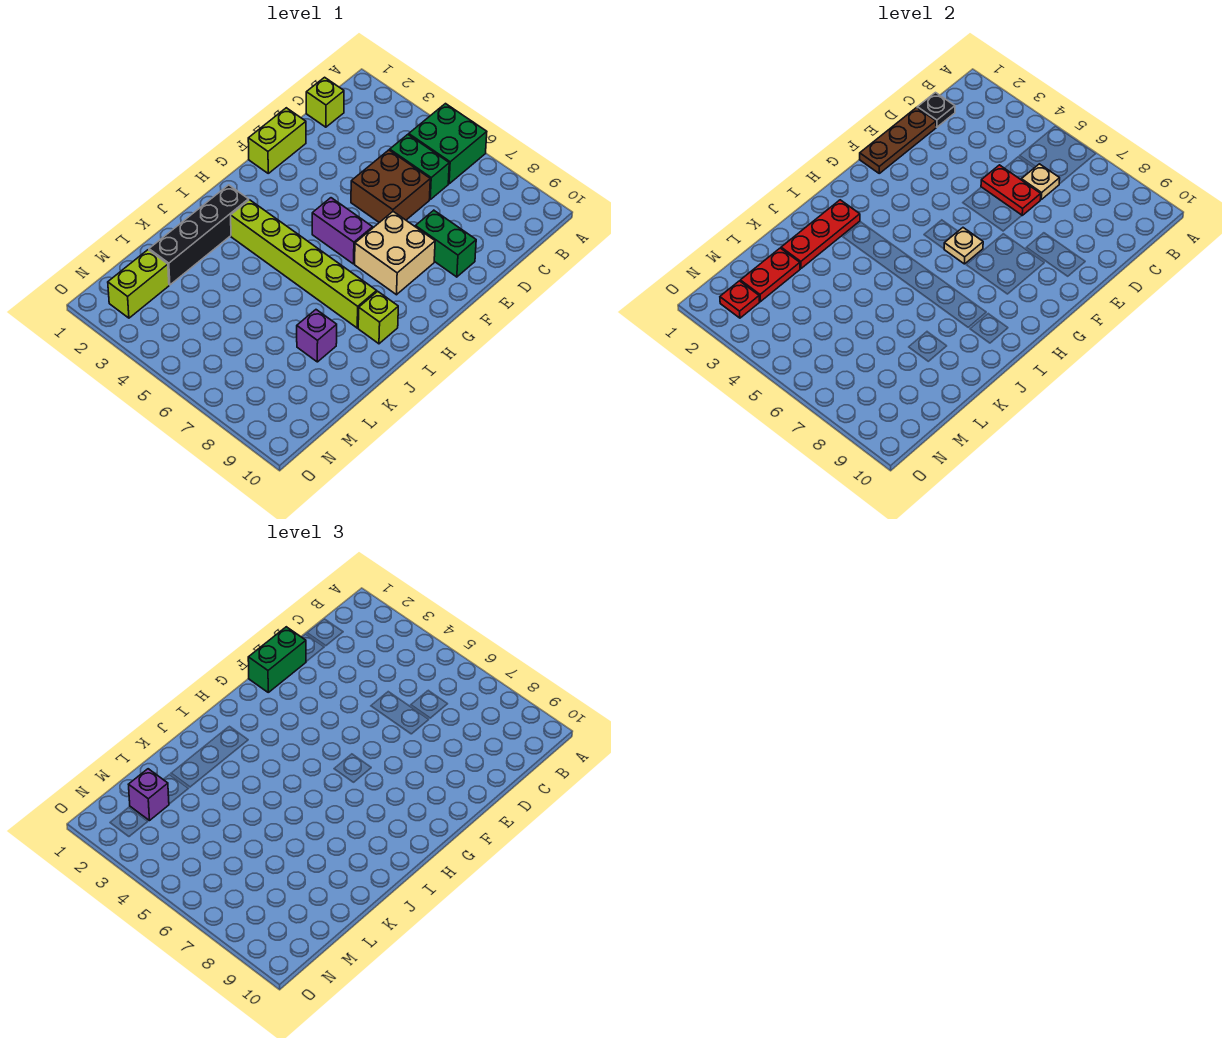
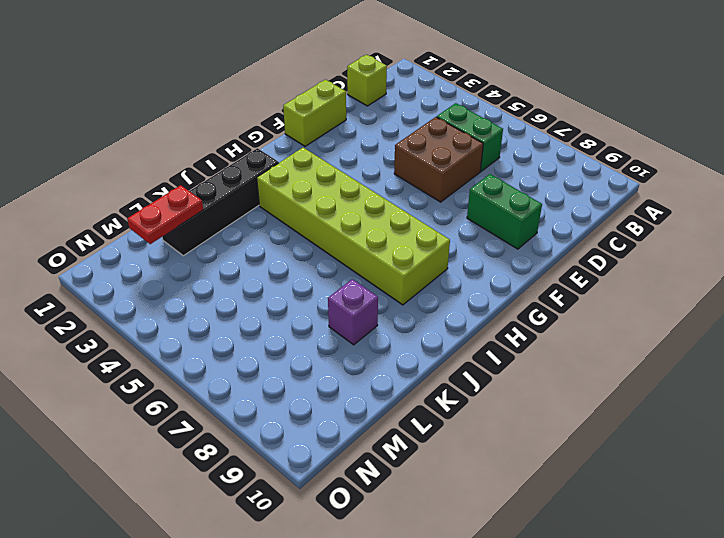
lime brick H3:I8 level 1 -> lime brick I3:I8 level 1
none -> green brick A5:B6 level 1
none -> tan brick F7:G8 level 1
none -> purple brick G5:G6 level 1

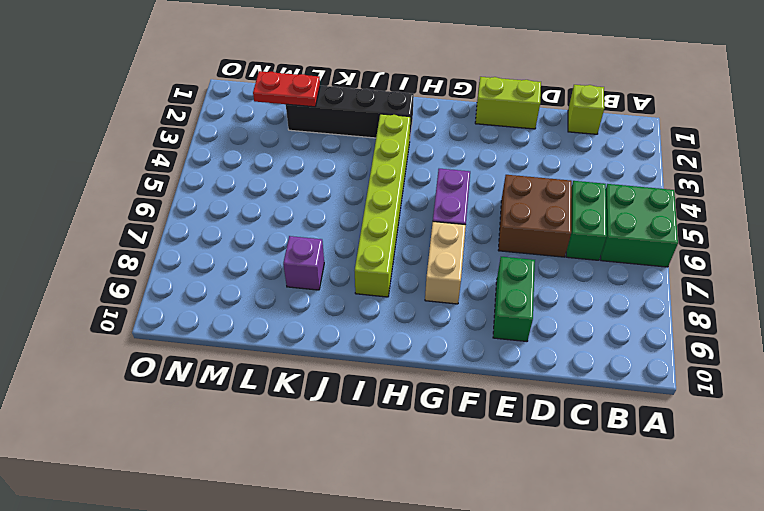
tan brick G7:G8 level 1 -> tan brick F7:G8 level 1
none -> lime brick I9 level 1
none -> lime brick M2:N2 level 1
none -> black plate C1 level 2

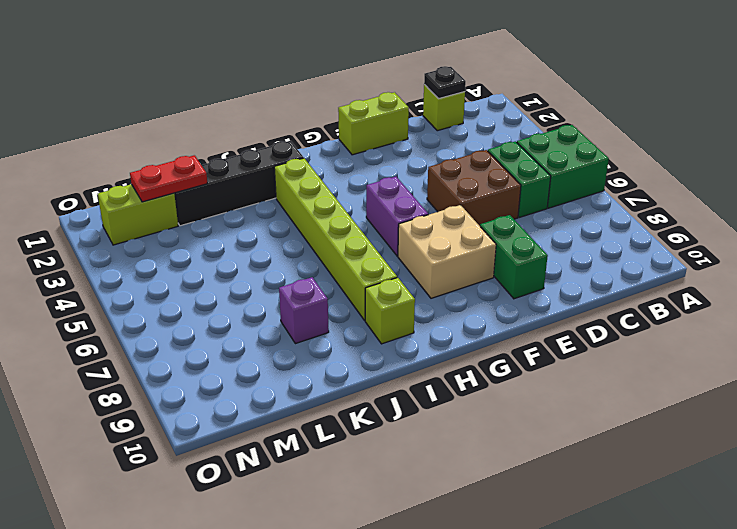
none -> tan plate C6 level 2
none -> brown plate D1:F1 level 2
none -> red plate D5:D6 level 2

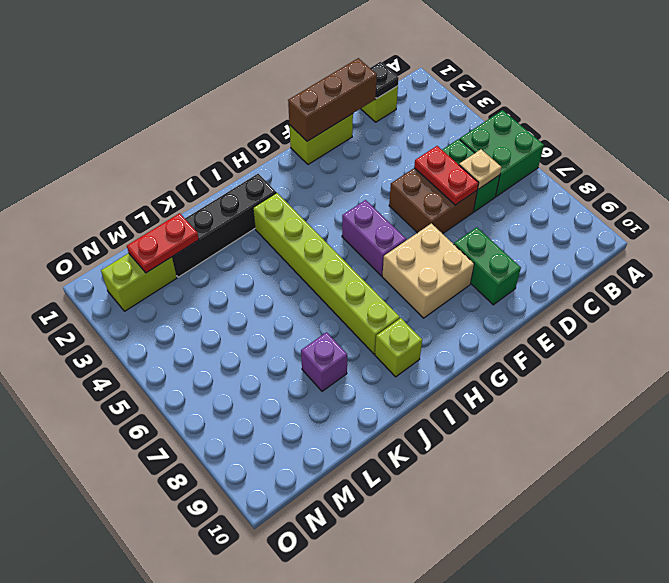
brown brick D1:F1 level 2 -> brown plate D1:F1 level 2
none -> tan plate G6 level 2
none -> red plate I2:K2 level 2
none -> red plate N2 level 2

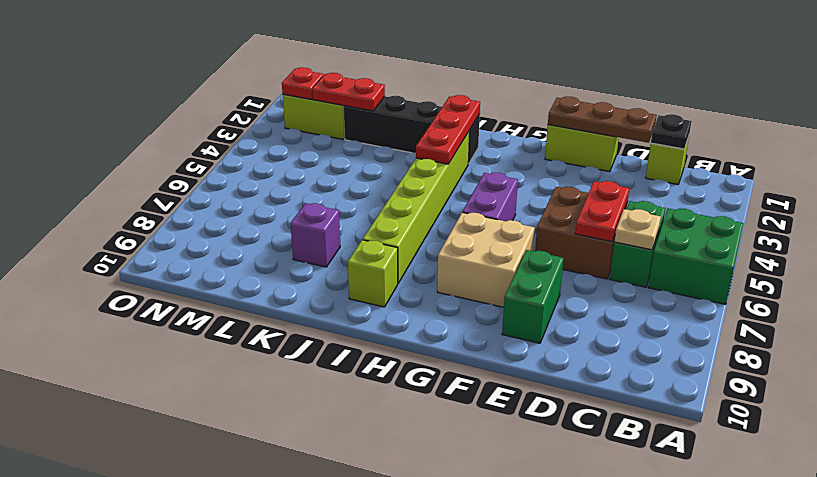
red plate I2:I4 level 2 -> red plate I2:K2 level 2
none -> tan plate G6 level 2
none -> green brick E1:F1 level 3
none -> purple brick M2 level 3

